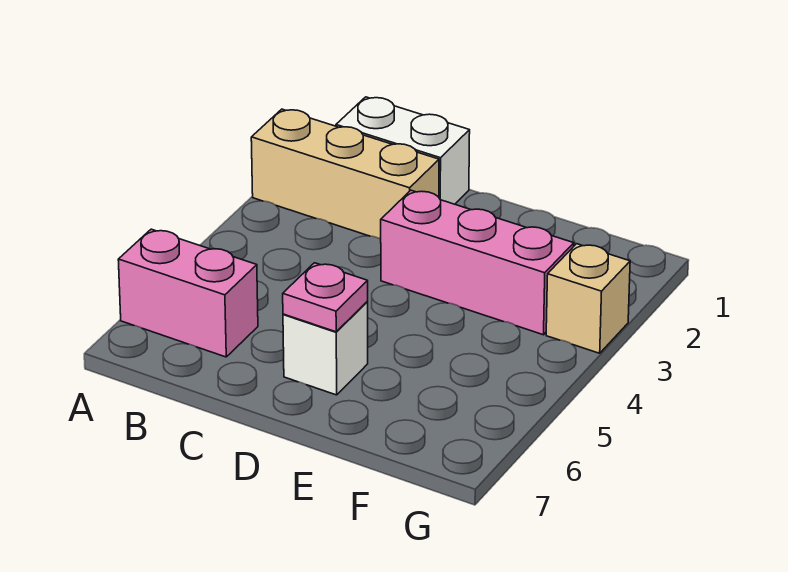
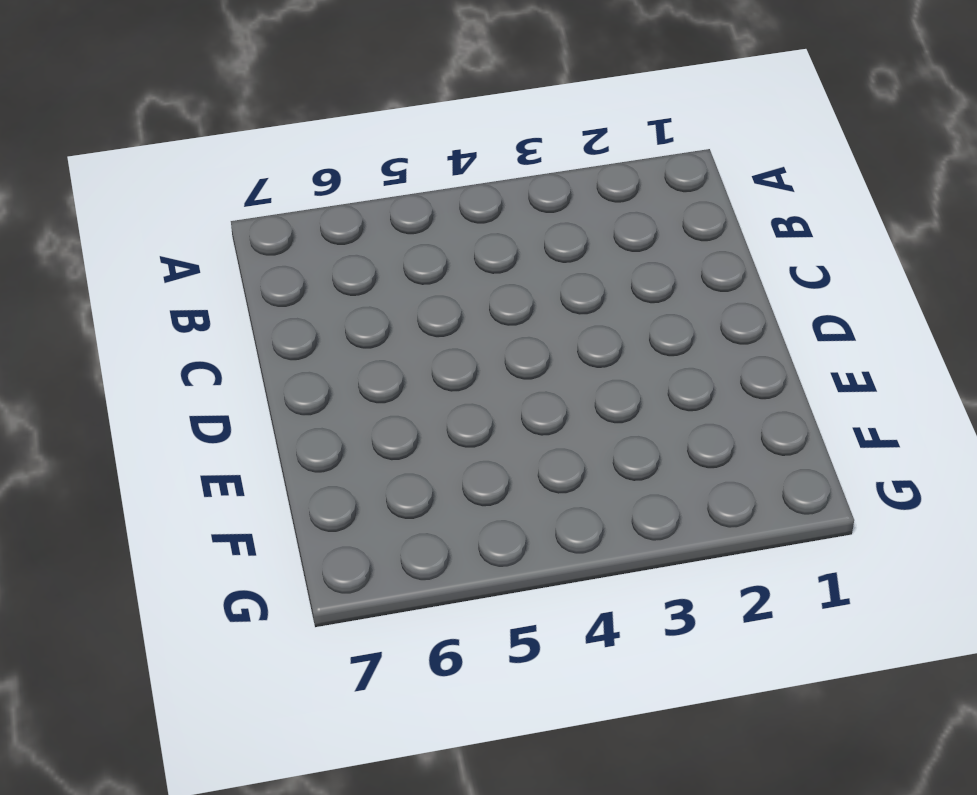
none -> tan brick A2:C2 level 1
none -> pink brick A6:B6 level 1

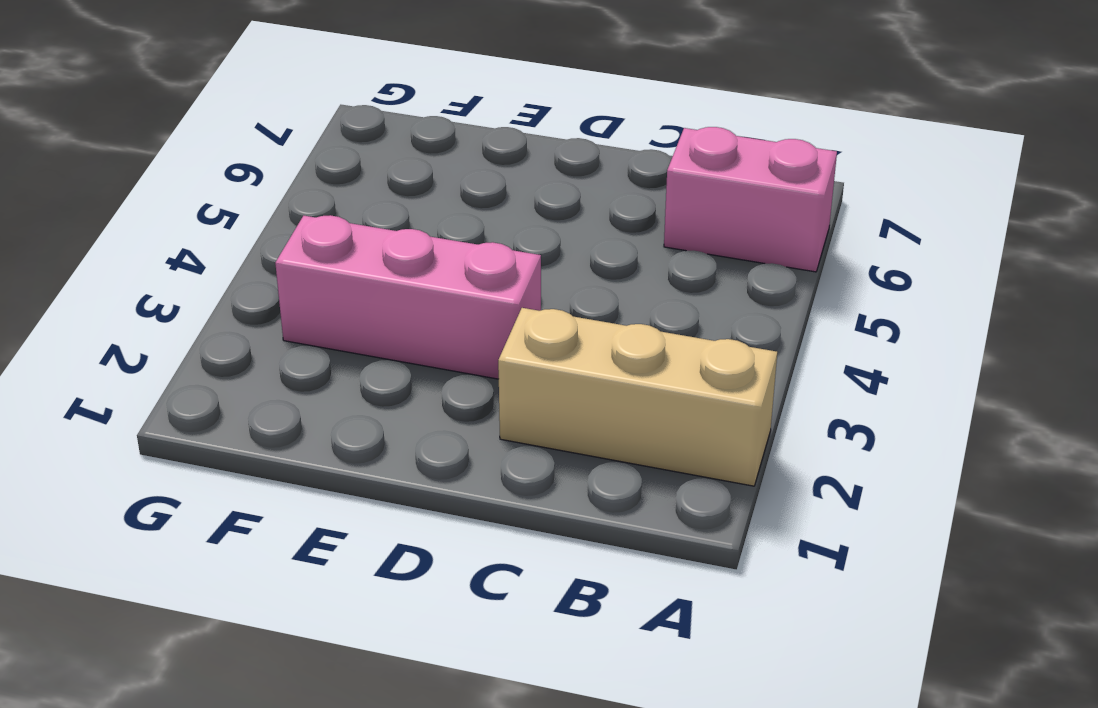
none -> white brick B1:C1 level 1
none -> white brick D6 level 1

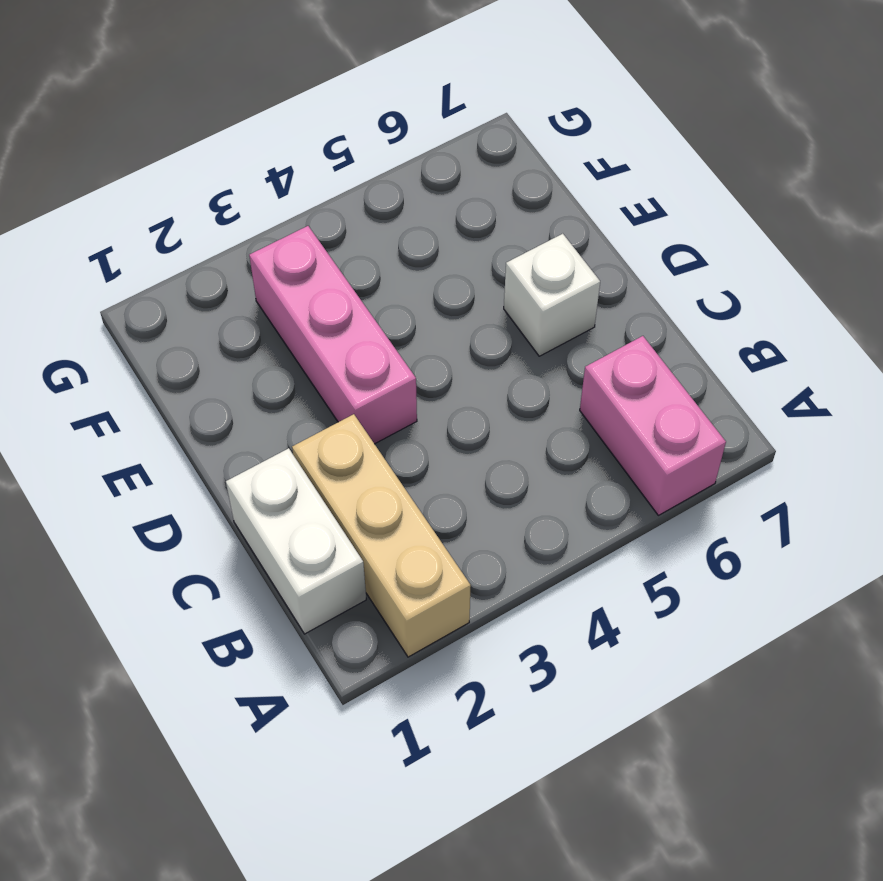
none -> tan brick G3 level 1
none -> pink plate D6 level 2

